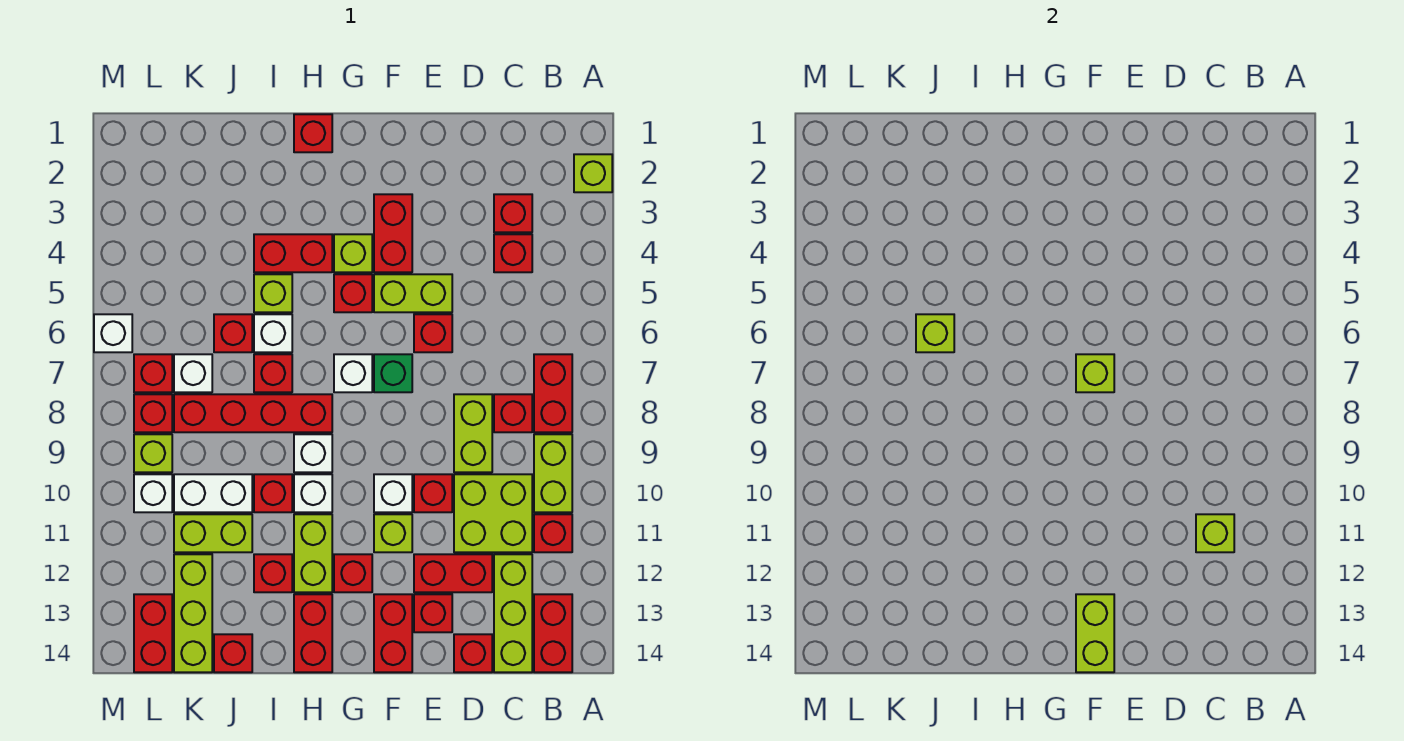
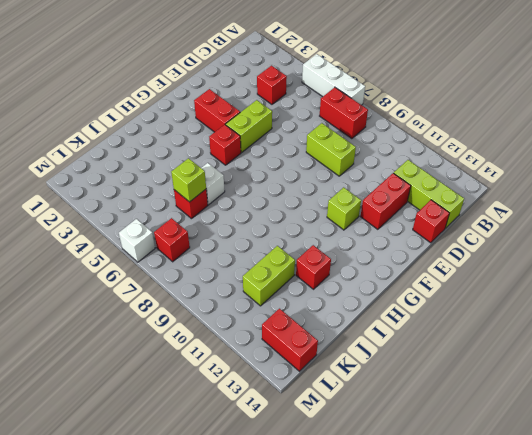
white brick A5:A7 level 1 -> none
none -> lime brick A2 level 1
none -> lime brick B9:B10 level 1
none -> red brick B11 level 1
none -> red brick B13:B14 level 1

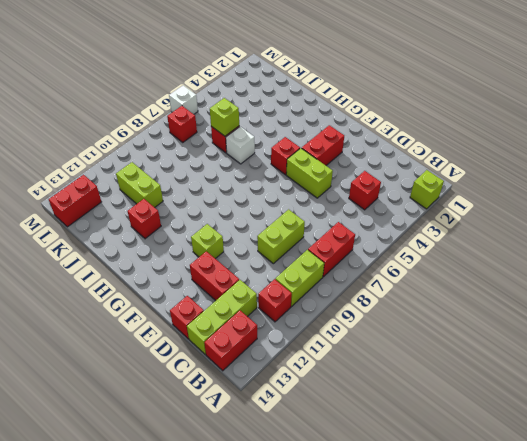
none -> red brick C3 level 1
none -> red brick C8 level 1
none -> lime brick C10:D11 level 1
none -> red brick E6 level 1

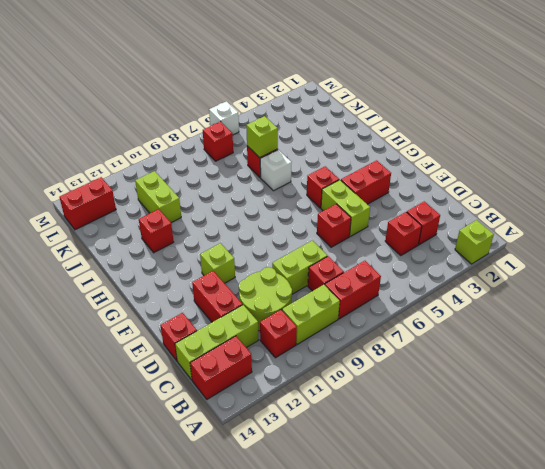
lime round brick C10:D11 level 1 -> lime brick C10:D11 level 1
none -> red brick E10 level 1
none -> red brick E13 level 1
none -> green brick F7 level 1
none -> white brick F10 level 1

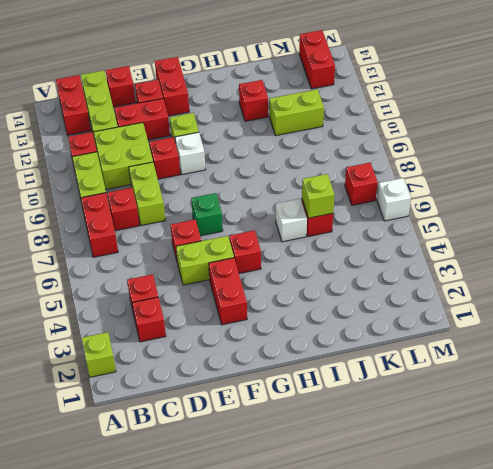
none -> lime brick G4 level 1
none -> white brick G7 level 1
none -> red brick G12 level 1
none -> red brick H1 level 1

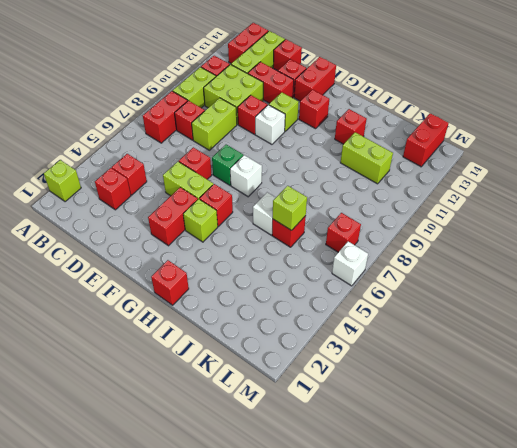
none -> red brick H4:I4 level 1
none -> red brick H8:K8 level 1
none -> white brick H9 level 1
none -> white brick H10 level 1

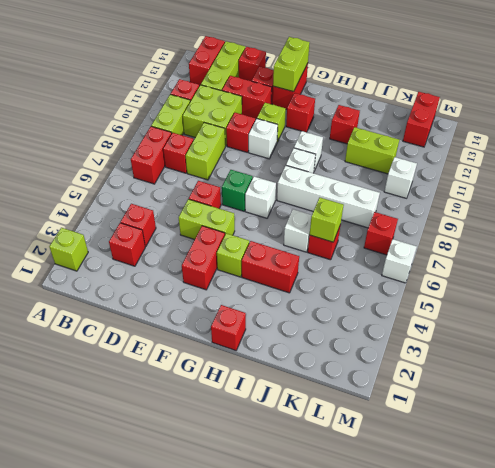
white brick H8:K8 level 1 -> red brick H8:K8 level 1
none -> red brick G5 level 1
none -> lime brick H11:H12 level 1
none -> red brick H13:H14 level 1
none -> lime brick I5 level 1

